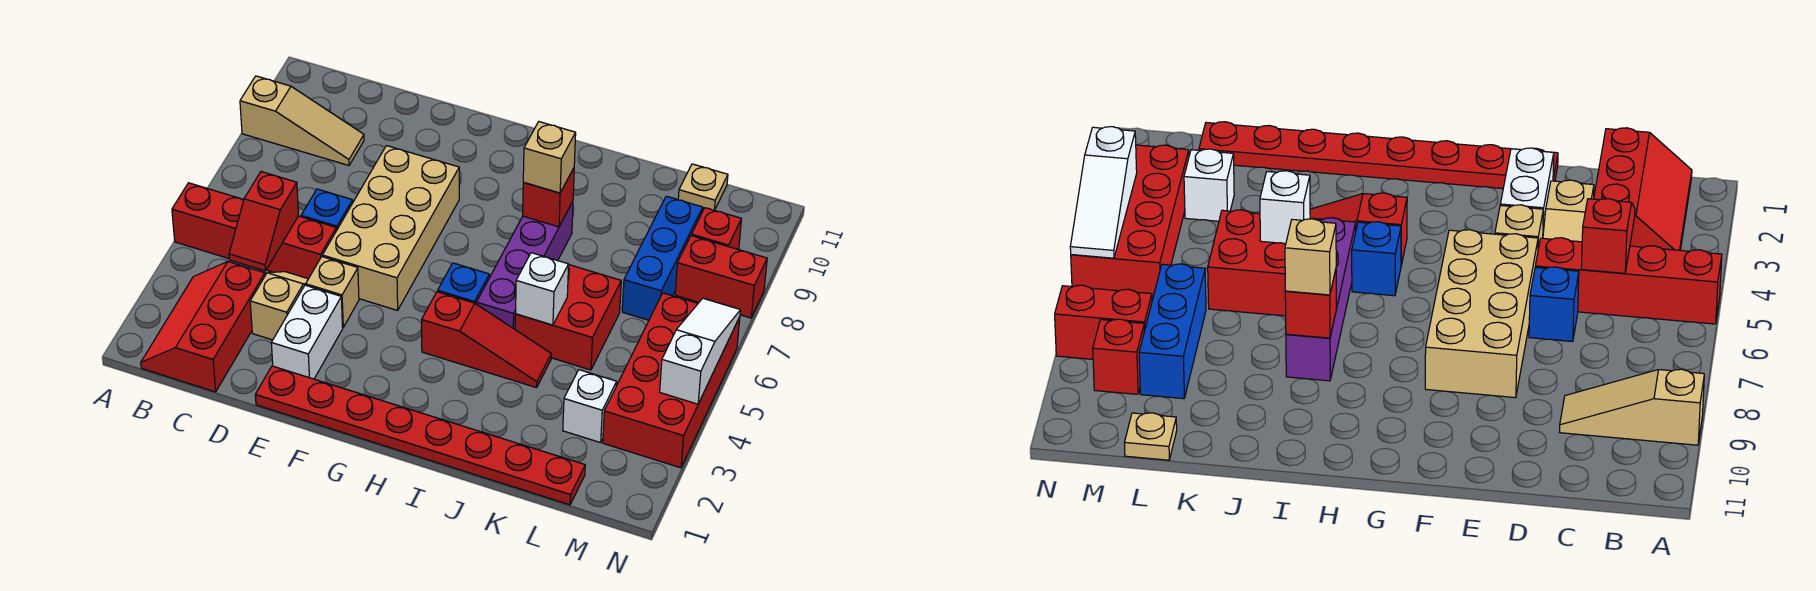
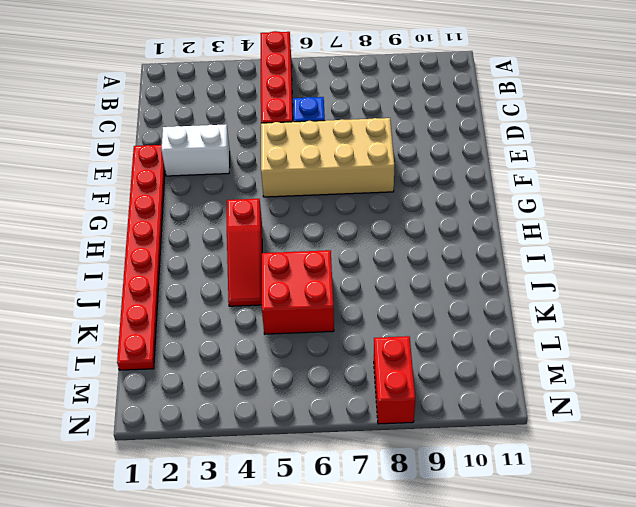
none -> tan slope A9:C9 level 1 top A
none -> red slope B1:C3 level 1 top C
none -> tan slope D3:D4 level 1 top 3

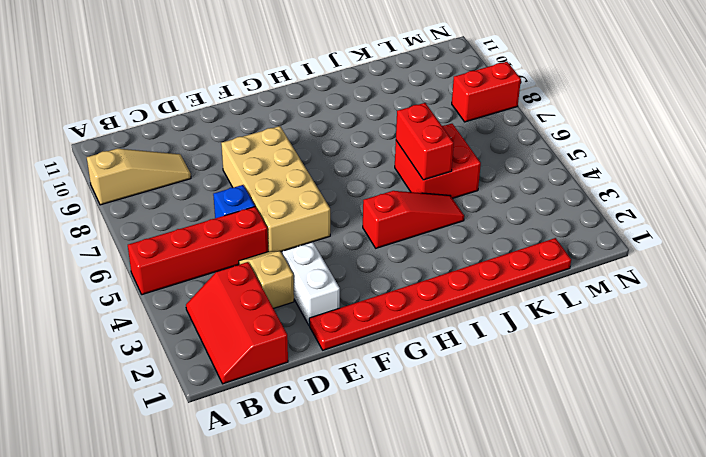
red brick J5:J6 level 2 -> white brick J5 level 2
none -> tan brick E4 level 1
none -> blue brick H5 level 1
none -> purple brick I5:I8 level 1

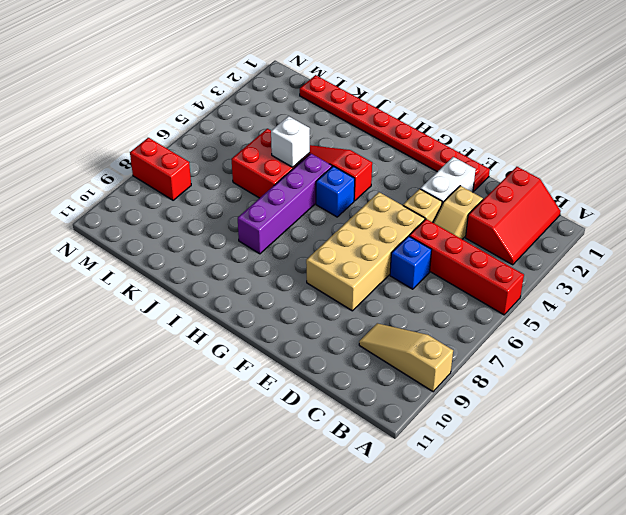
none -> white brick L3 level 1
none -> blue brick L7:L9 level 1
none -> tan plate L11 level 1

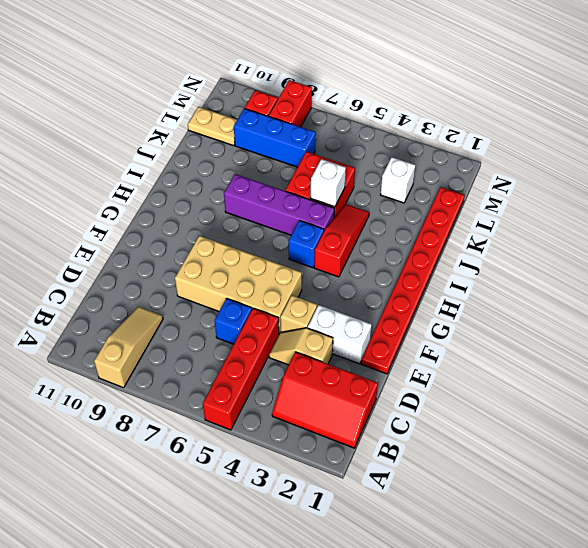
tan plate L10:L11 level 1 -> tan plate L11 level 1
none -> red brick M3:N6 level 1
none -> red slope C4:C5 level 2 top 5
none -> red brick I8 level 2

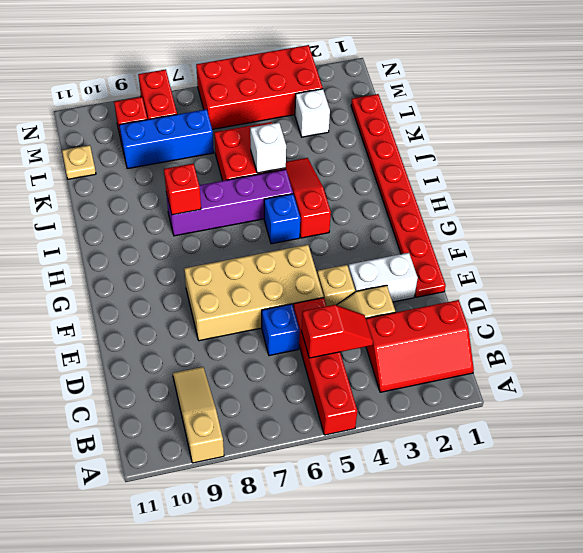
none -> white slope N4:N6 level 2 top 4
none -> tan brick I8 level 3

